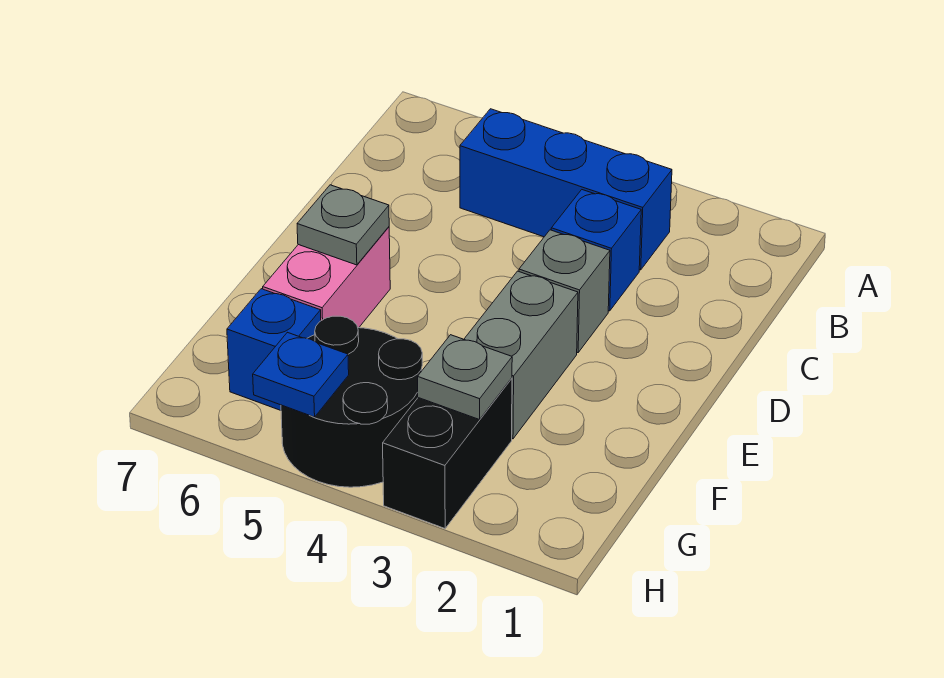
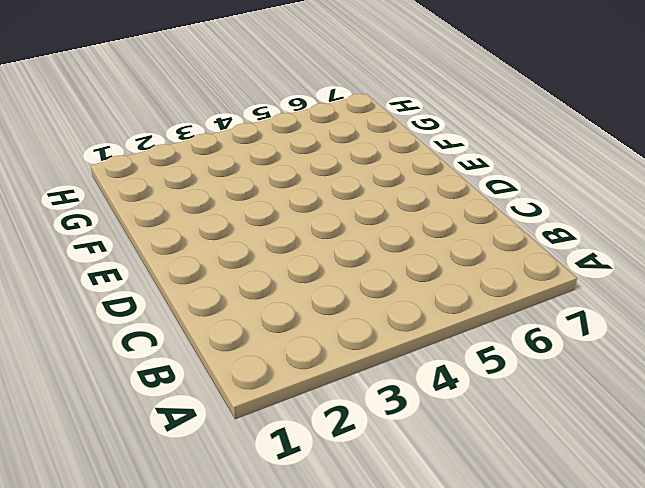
none -> blue brick B3:B5 level 1
none -> blue brick C3 level 1

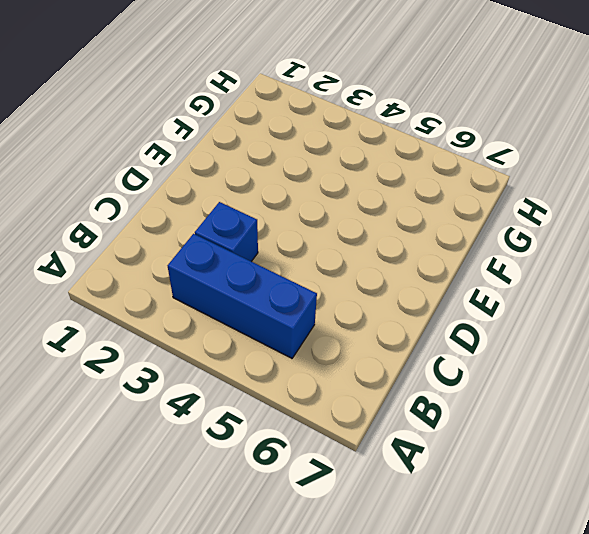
none -> grey brick D3 level 1
none -> grey brick E3:F3 level 1

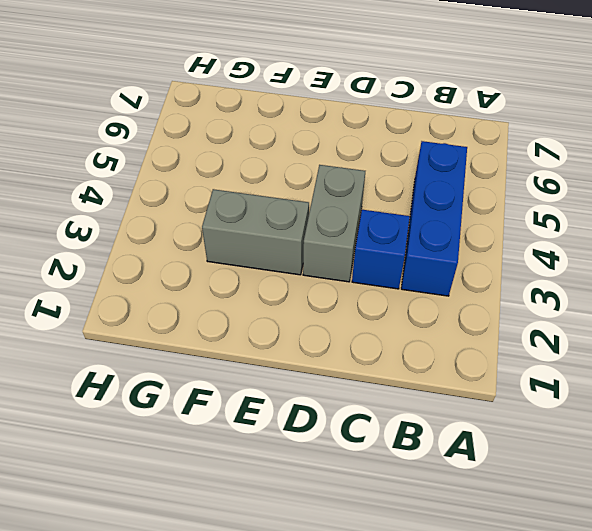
grey brick D3:D4 level 1 -> grey brick D3 level 1
none -> pink brick E6:F6 level 1
none -> black brick G3:H3 level 1

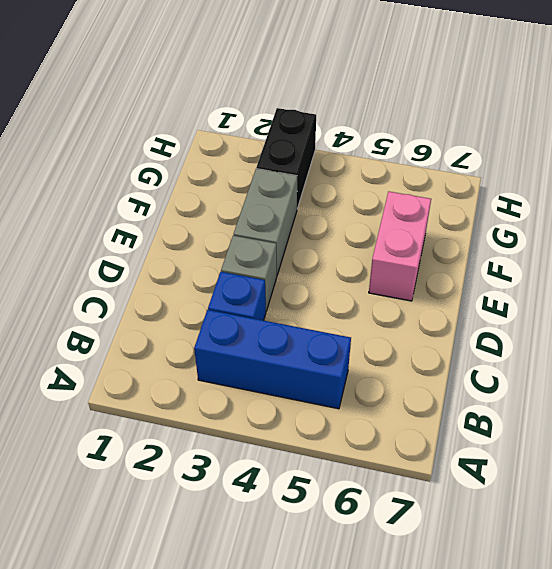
none -> black round brick G4:H5 level 1
none -> blue brick G6 level 1

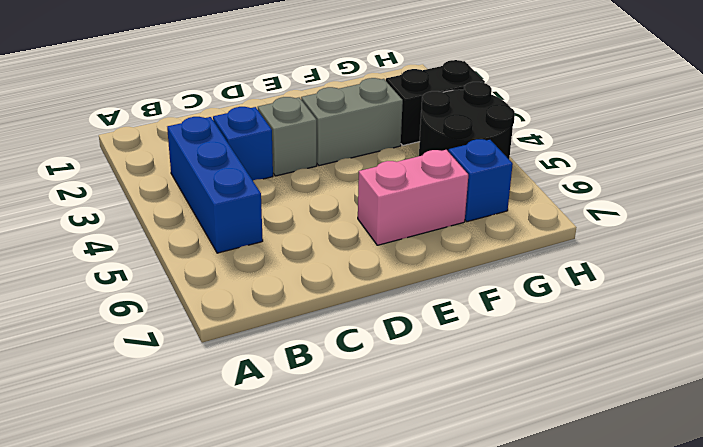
none -> grey plate E6 level 2
none -> grey plate G3 level 2

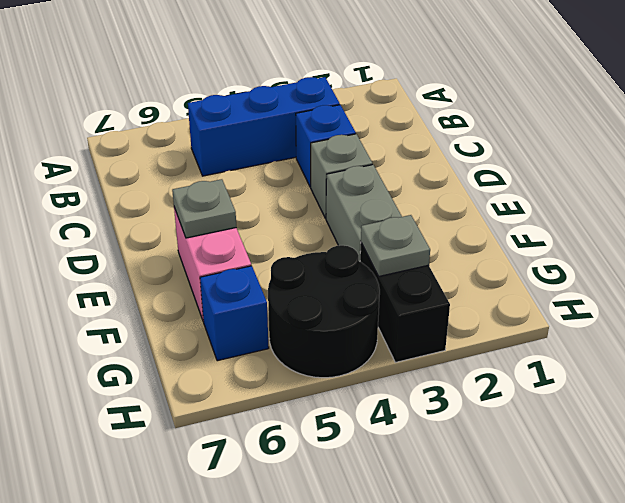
none -> blue plate H5 level 2

